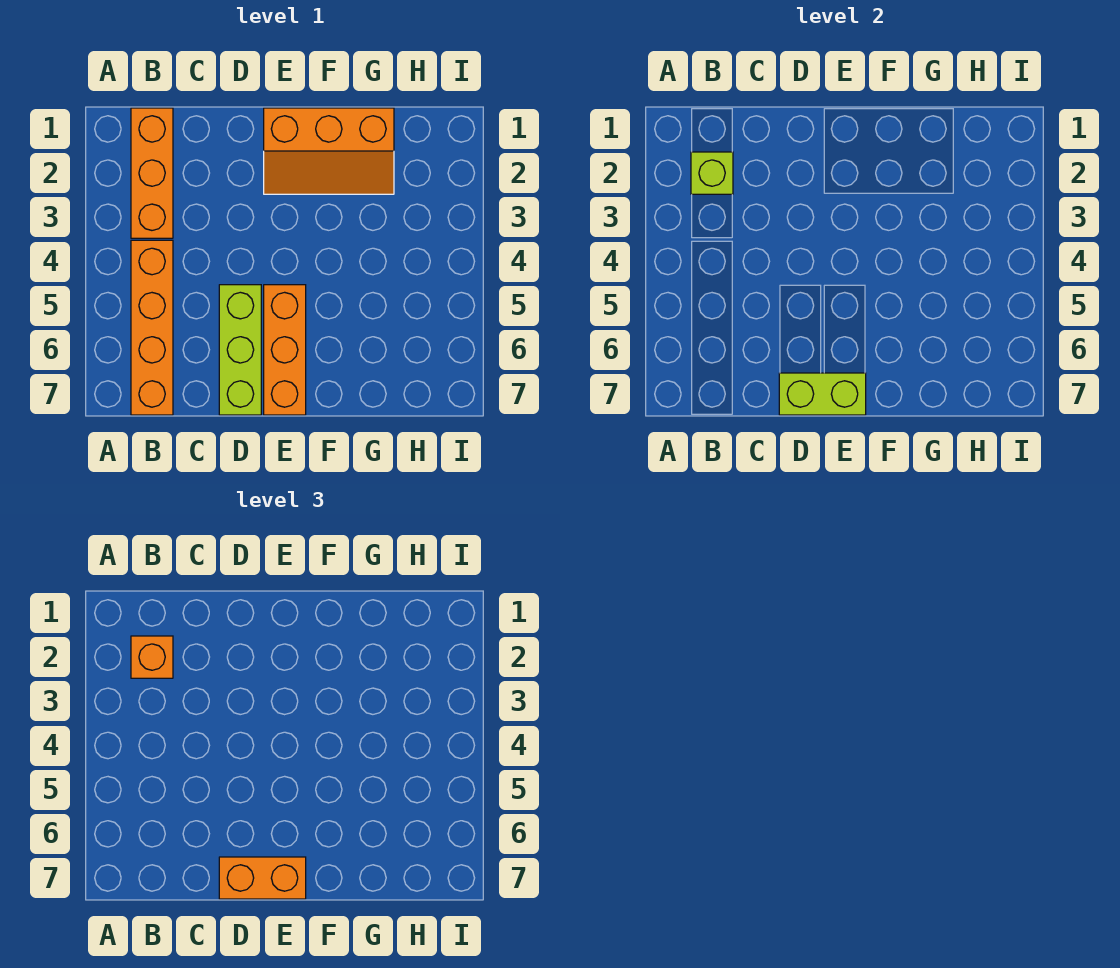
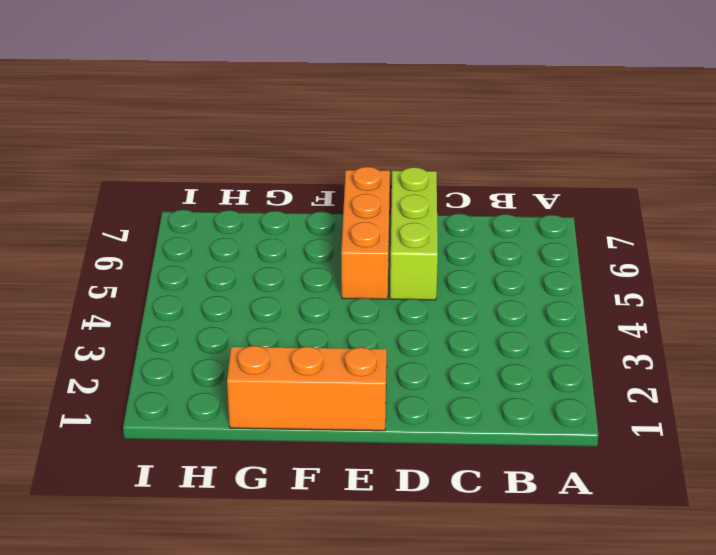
none -> orange brick B1:B3 level 1
none -> orange brick B4:B7 level 1

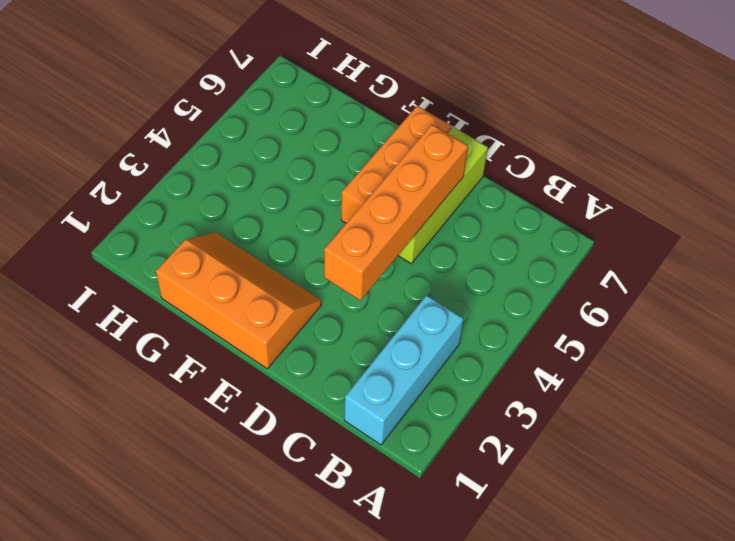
cyan brick B1:B3 level 1 -> orange brick B1:B3 level 1
orange brick D3:D6 level 2 -> orange brick B4:B7 level 1
none -> lime brick B2 level 2
none -> lime brick D7:E7 level 2

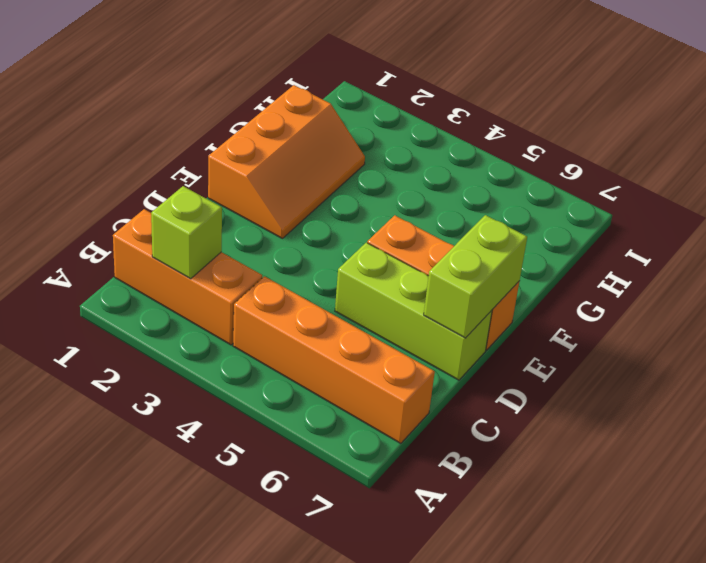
none -> orange brick B2 level 3
none -> orange brick D7:E7 level 3

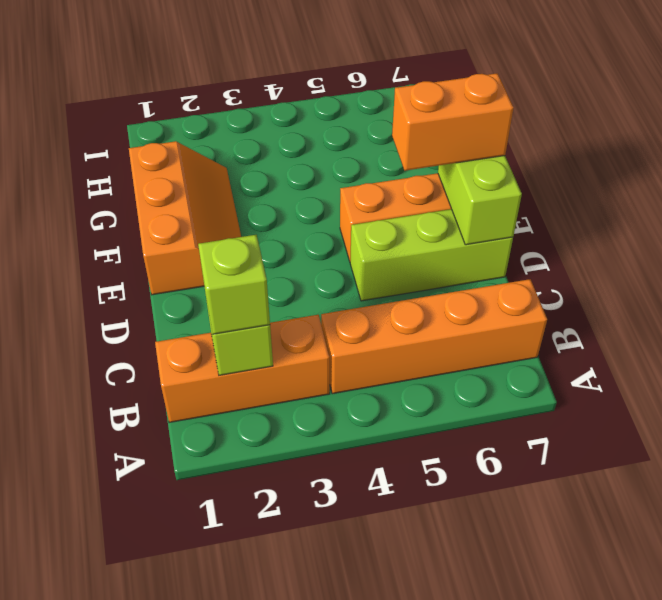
lime brick B2 level 3 -> orange brick B2 level 3
orange brick E6:E7 level 3 -> orange brick D7:E7 level 3

